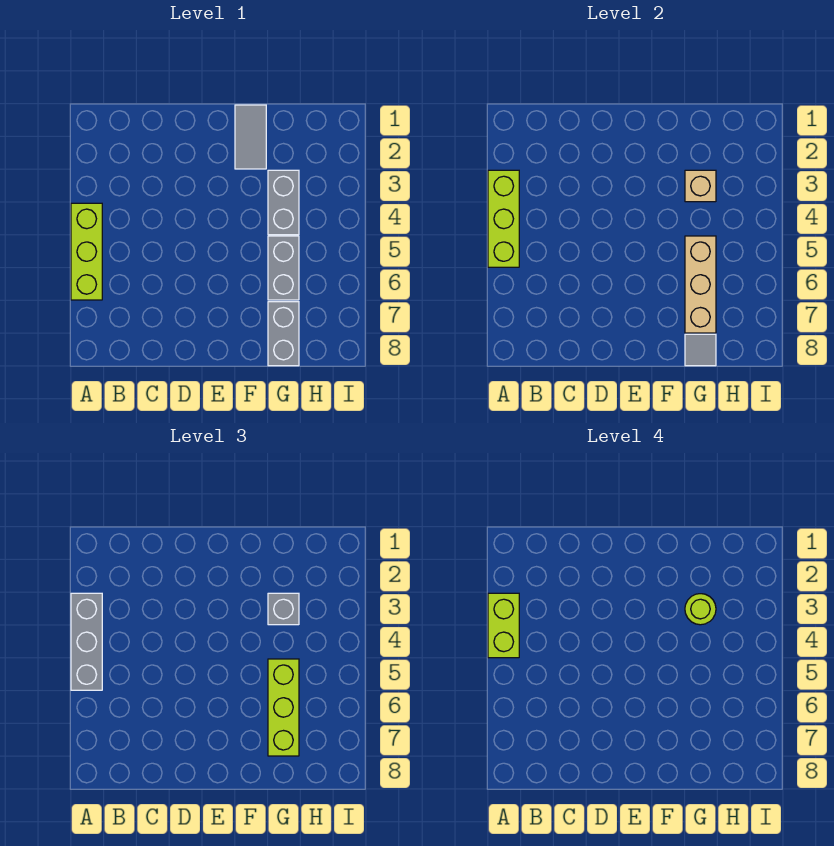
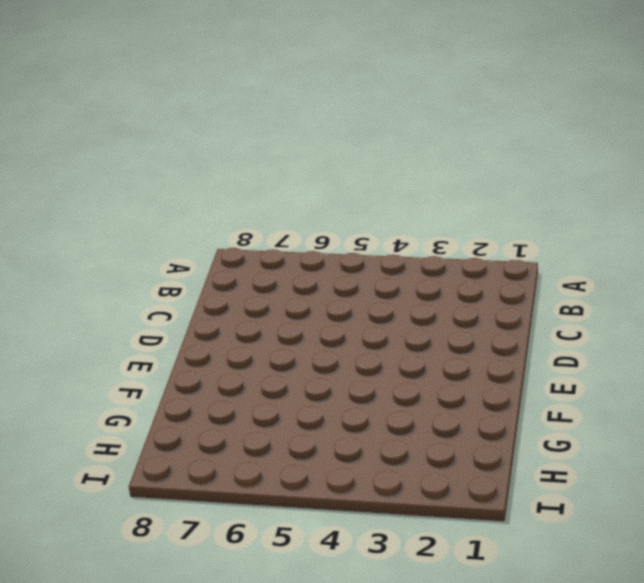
none -> lime brick A4:A6 level 1
none -> grey tile F1:F2 level 1
none -> grey brick G3:G4 level 1

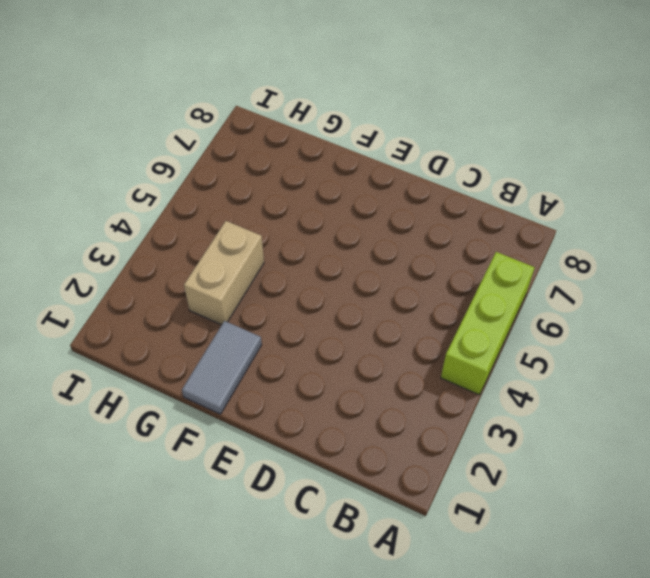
tan brick G3:G4 level 1 -> grey brick G3:G4 level 1
none -> grey brick G5:G6 level 1
none -> grey brick G7:G8 level 1
none -> lime brick A3:A5 level 2

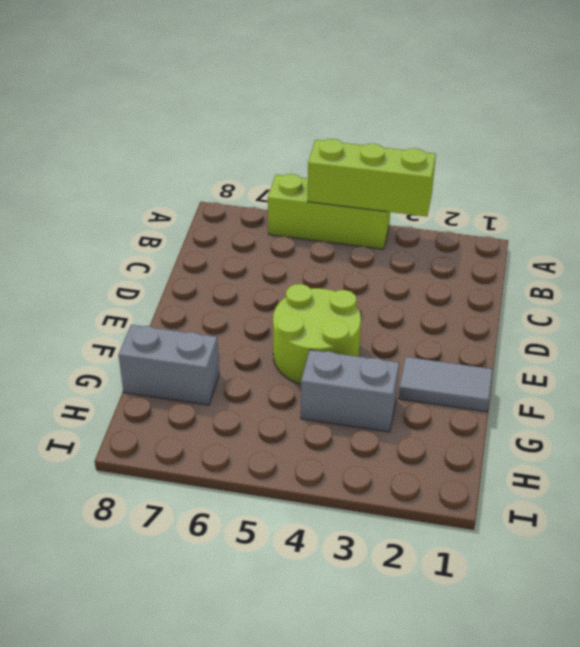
lime round brick E4:F5 level 1 -> none
none -> grey brick G5:G6 level 1
none -> tan brick G3 level 2
none -> tan brick G5:G7 level 2

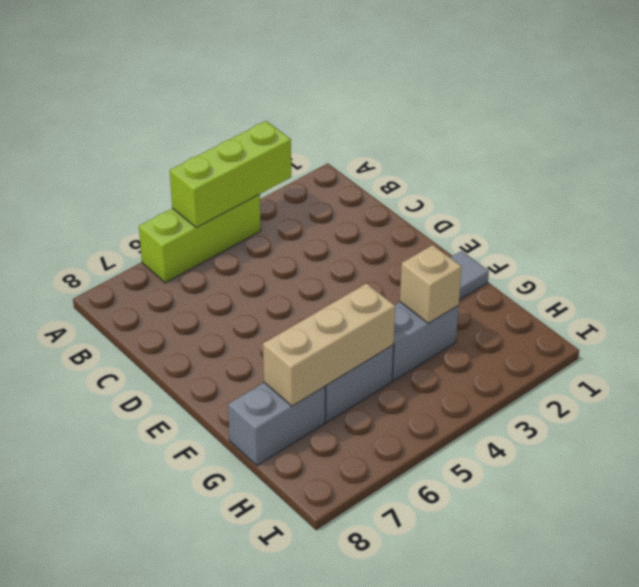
none -> grey tile G8 level 2
none -> grey brick A3:A5 level 3
none -> grey brick G3 level 3

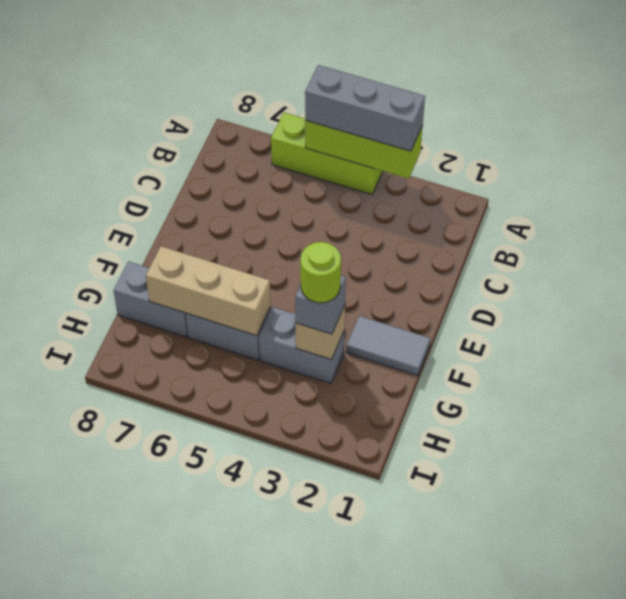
none -> grey tile G8 level 2
none -> lime brick G5:G7 level 3
none -> lime brick A3:A4 level 4

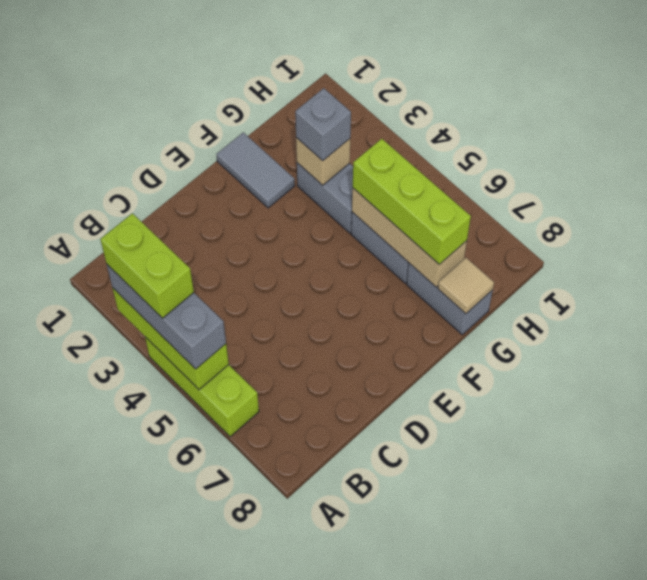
tan tile G8 level 2 -> grey tile G8 level 2
none -> lime round brick G3 level 4

